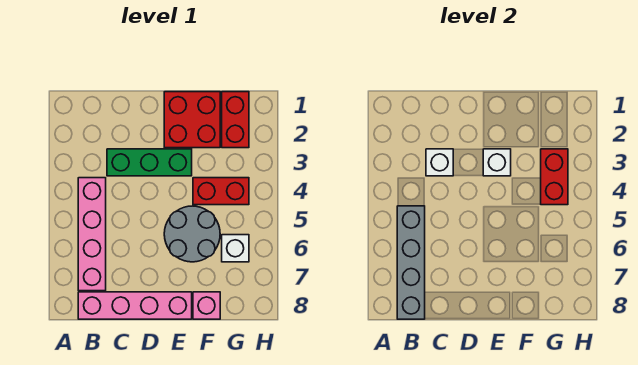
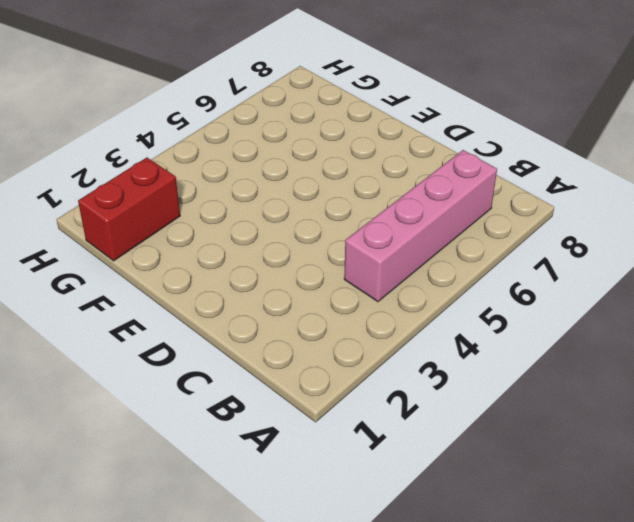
none -> pink brick B8:E8 level 1
none -> green brick C3:E3 level 1
none -> red brick E1:F2 level 1

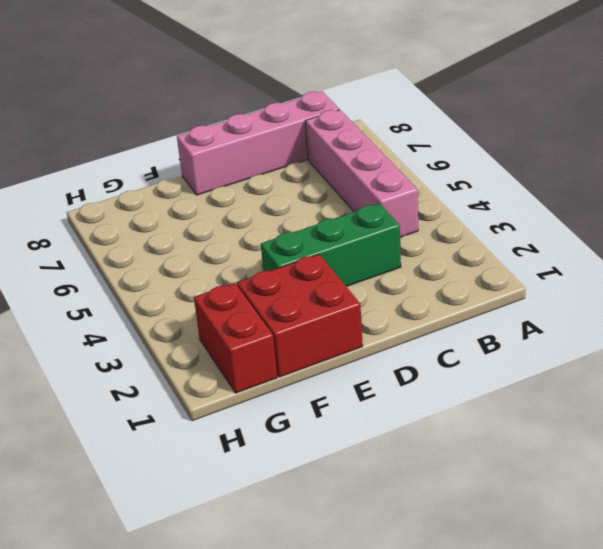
none -> grey round brick E5:F6 level 1
none -> red brick F4:G4 level 1
none -> pink brick F8 level 1

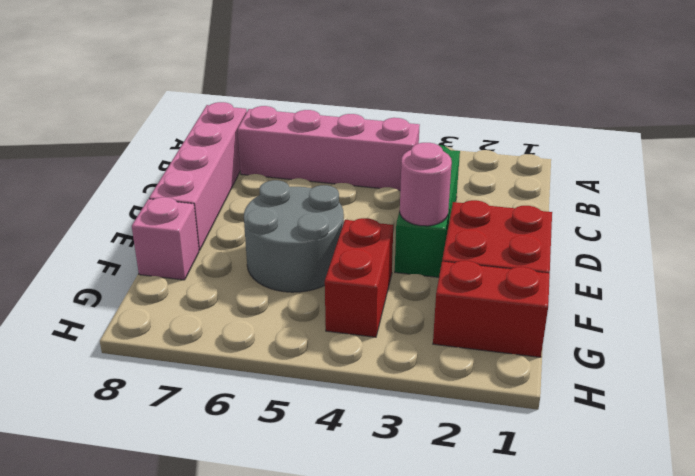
pink round brick E3 level 2 -> white brick E3 level 2
none -> white brick G6 level 1
none -> grey brick B5:B8 level 2
none -> white brick C3 level 2

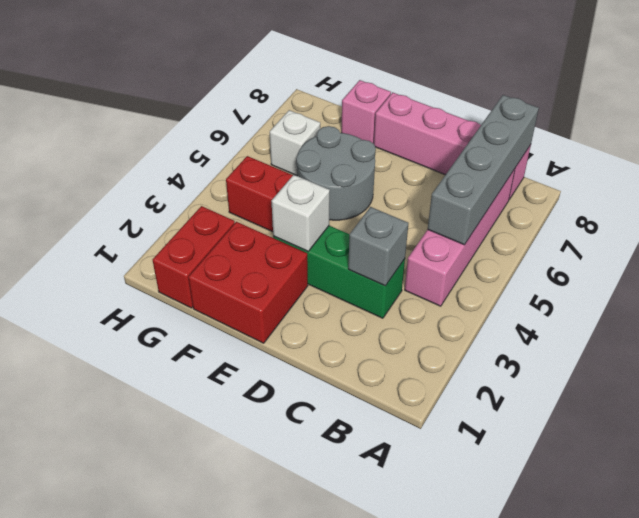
grey brick C3 level 2 -> white brick C3 level 2
none -> red brick G3:G4 level 2

